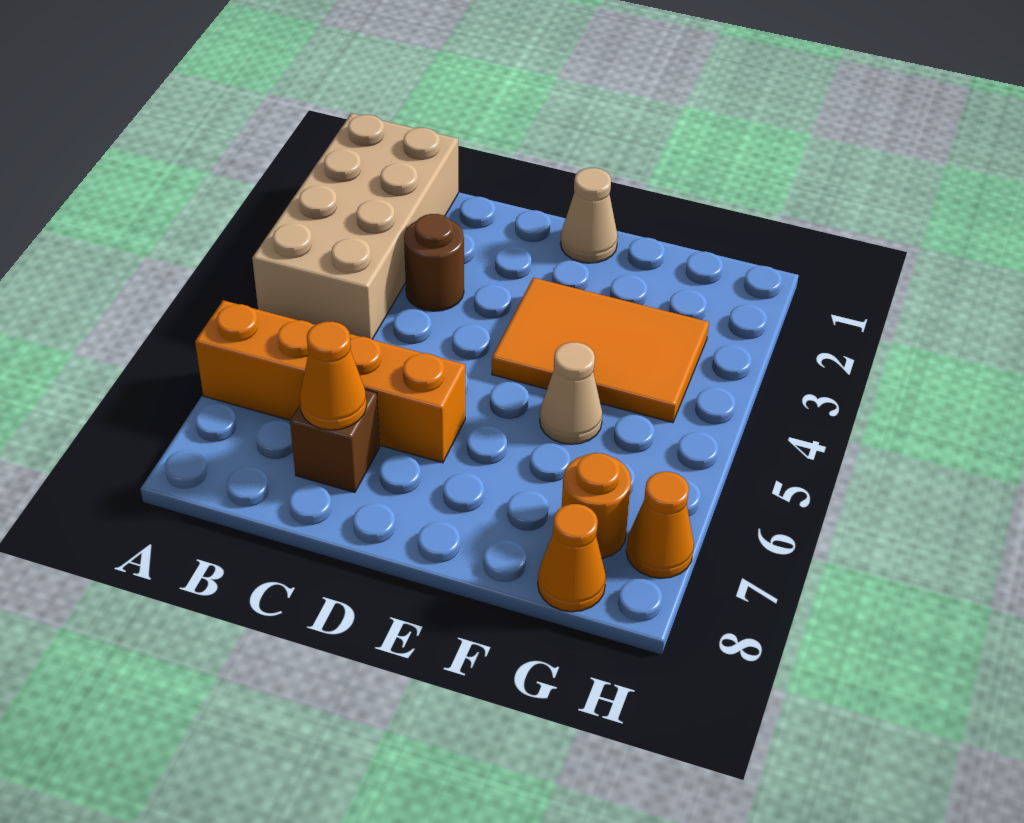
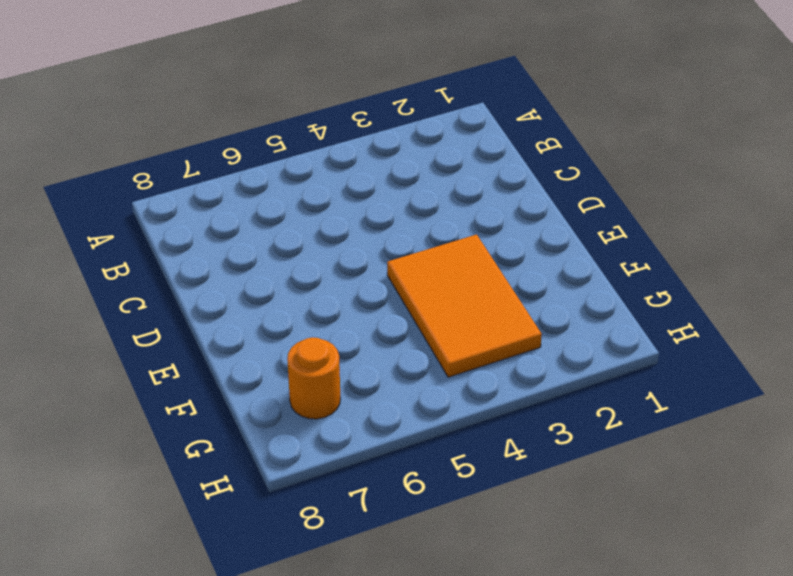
none -> tan brick A1:B4 level 1
none -> orange brick A6:D6 level 1

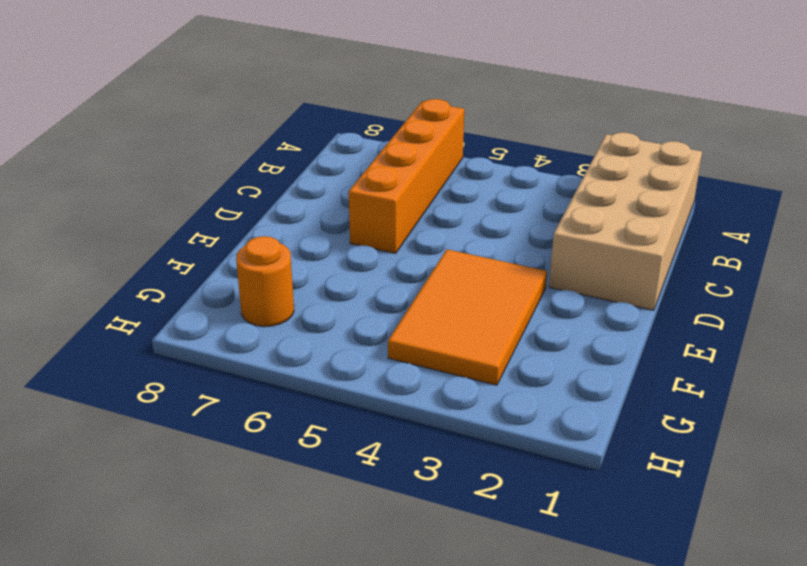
tan brick A1:D2 level 1 -> tan brick A1:B4 level 1
none -> brown round brick C3 level 1
none -> brown brick C7 level 1

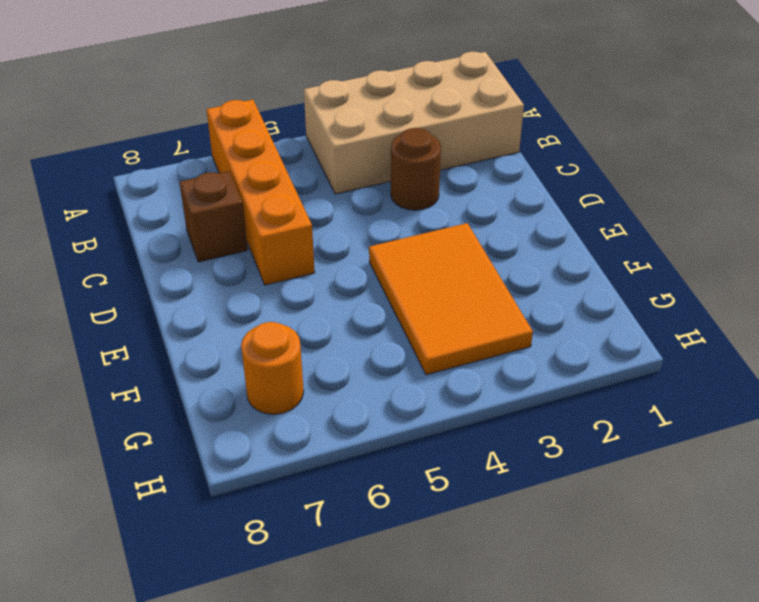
none -> tan cone E1 level 1
none -> tan cone F5 level 1

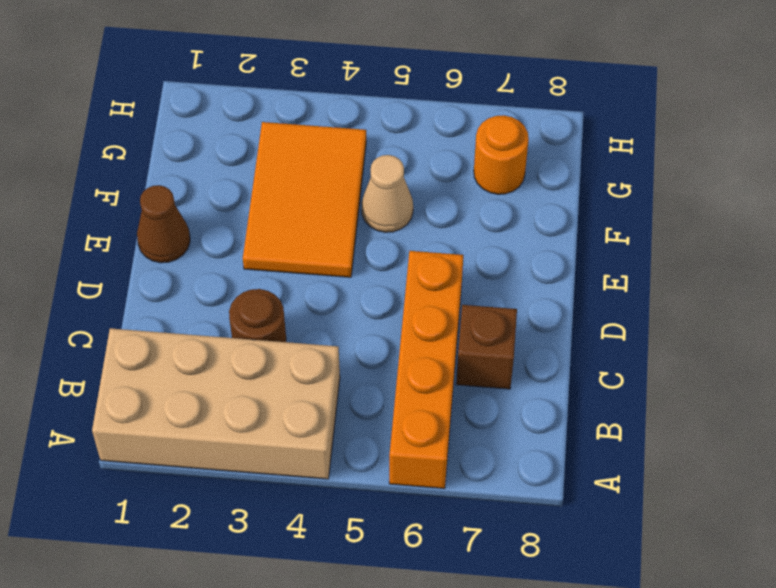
brown cone E1 level 1 -> tan cone E1 level 1
none -> orange cone G8 level 1
none -> orange cone H7 level 1

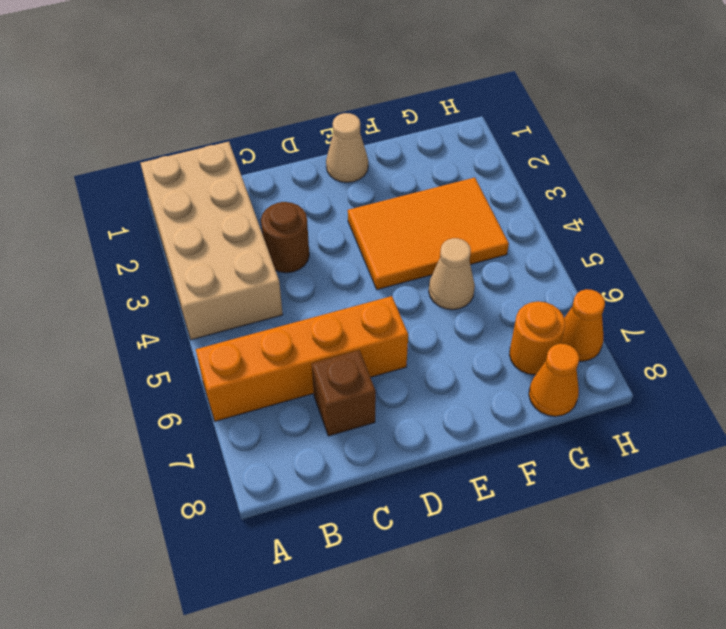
none -> orange cone C7 level 2

